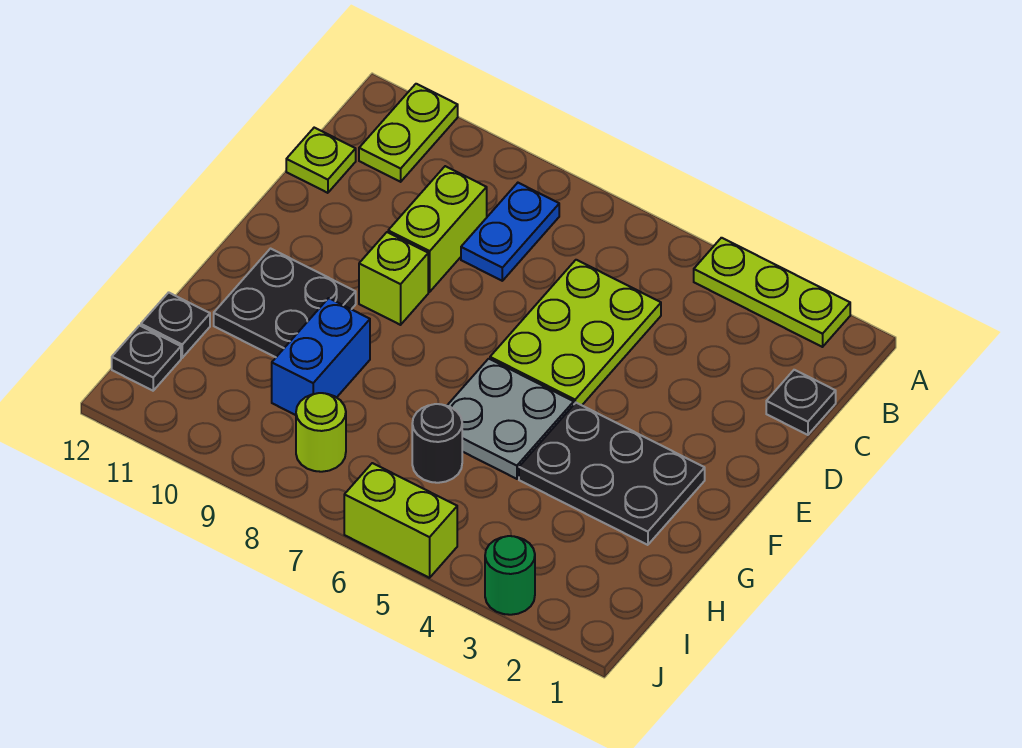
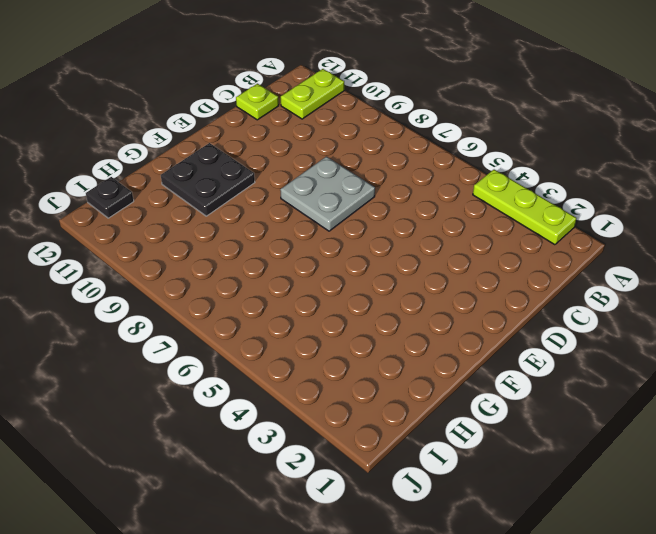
grey plate D7:E8 level 1 -> grey plate F5:G6 level 1
none -> blue plate B8:C8 level 1
none -> black plate C1 level 1
none -> lime plate C5:E6 level 1

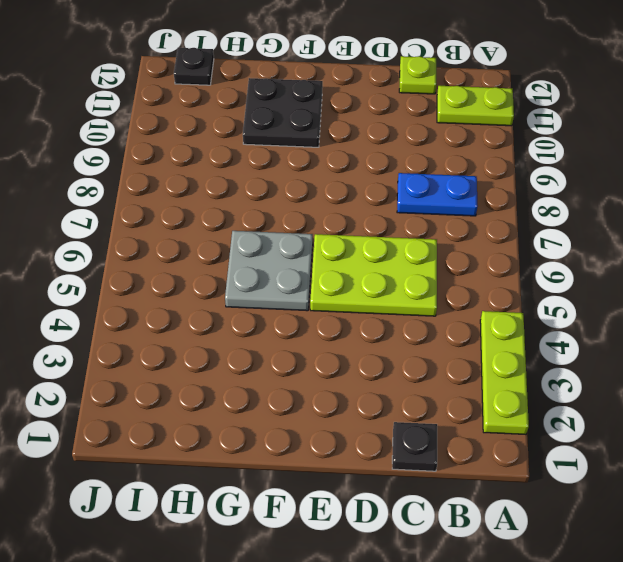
none -> lime brick C9:D9 level 1
none -> lime brick E9 level 1
none -> black plate F2:G4 level 1

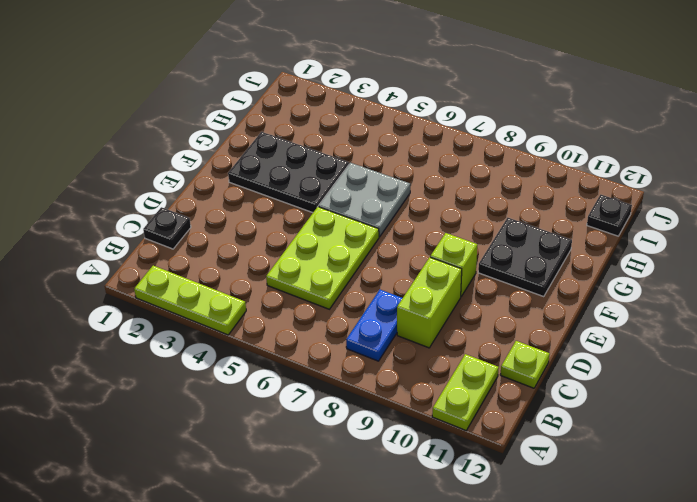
none -> blue brick G9:H9 level 1
none -> black round brick H6 level 1
none -> black plate H12 level 1

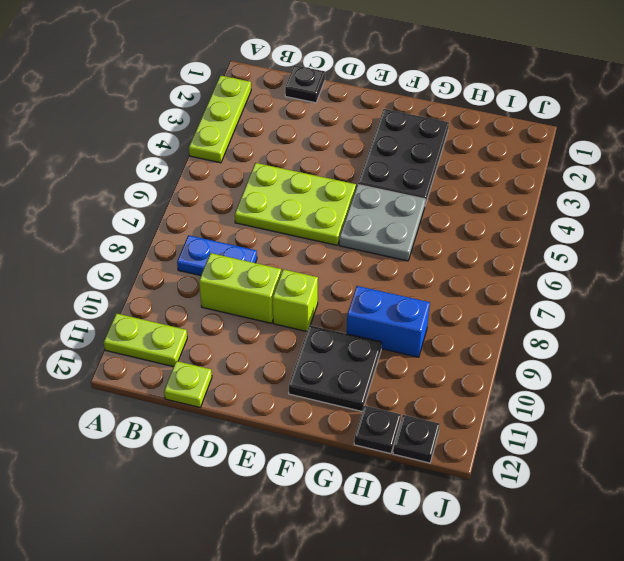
none -> black round brick H6 level 1
none -> lime round brick I8 level 1
none -> green round brick J3 level 1

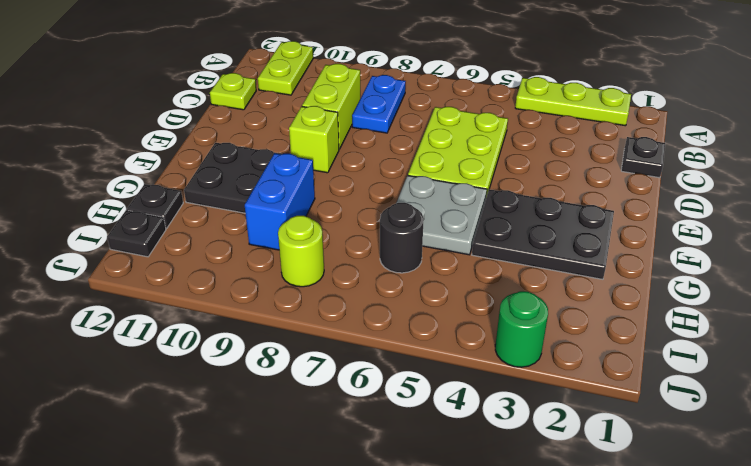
none -> lime brick J5:J6 level 1

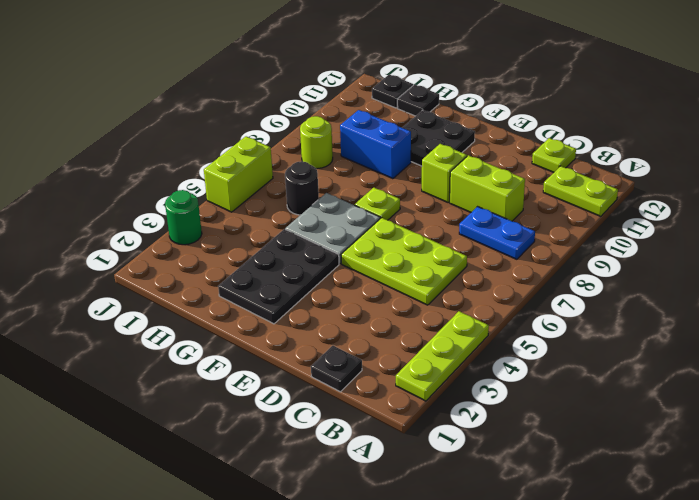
lime plate F7 level 1 -> none

